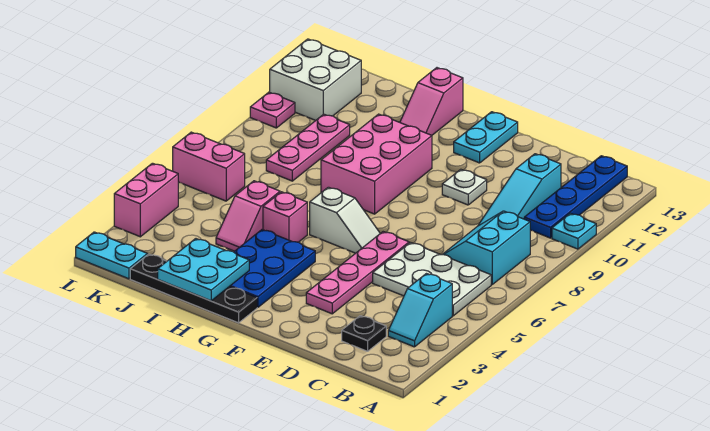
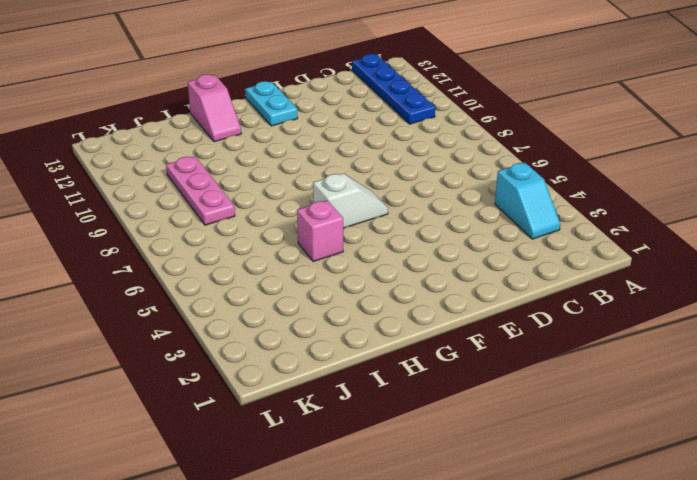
none -> cyan plate A10 level 1
none -> white plate B5:D6 level 1
none -> cyan slope B7:C8 level 1 top B

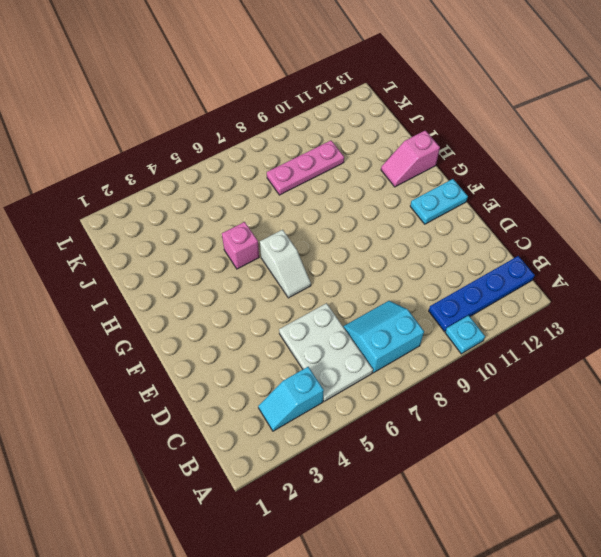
none -> black plate C2 level 1
none -> cyan slope C9:C11 level 1 top 11
none -> pink plate E3:E6 level 1

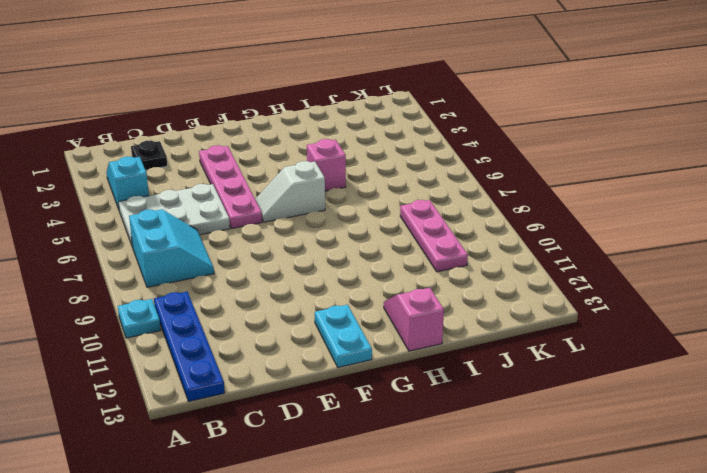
none -> cyan slope C9:C11 level 1 top 11
none -> white plate E10 level 1
none -> black plate G1:J1 level 1

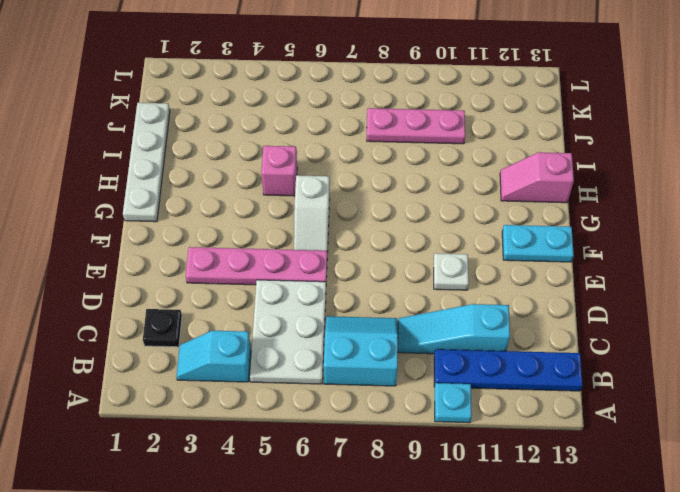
white plate G1:J1 level 1 -> black plate G1:J1 level 1
none -> blue plate G2:H4 level 1
none -> pink brick G8:H10 level 1
none -> pink slope I4:I5 level 1 top 5

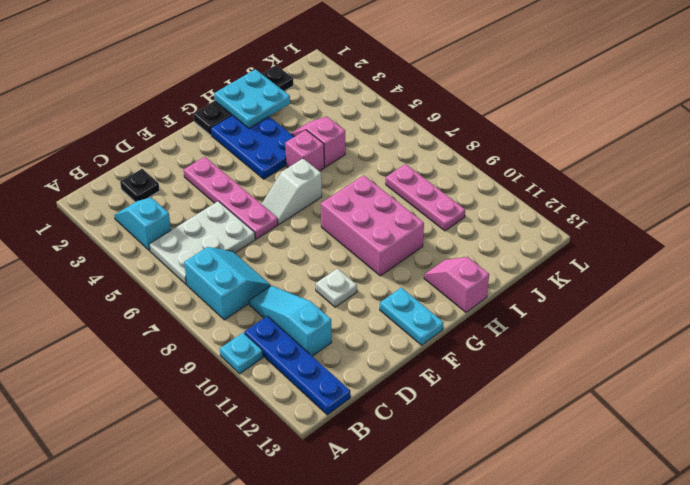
none -> cyan plate K1:L1 level 1
none -> pink brick K6:L6 level 1
none -> white brick K11:L12 level 1

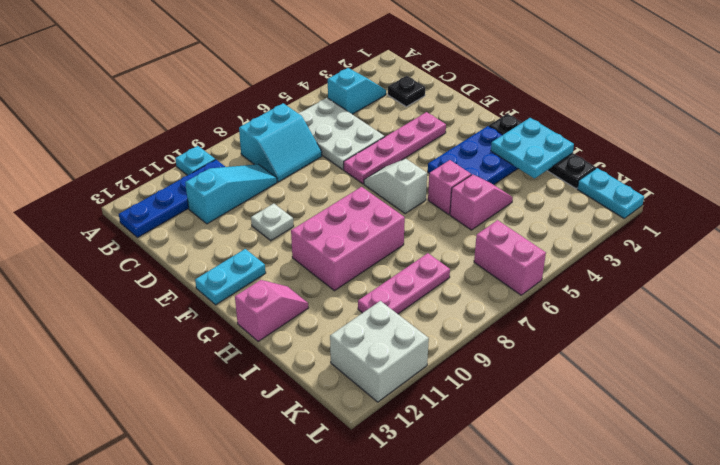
none -> pink brick L3:L4 level 1
none -> pink plate L10 level 1

